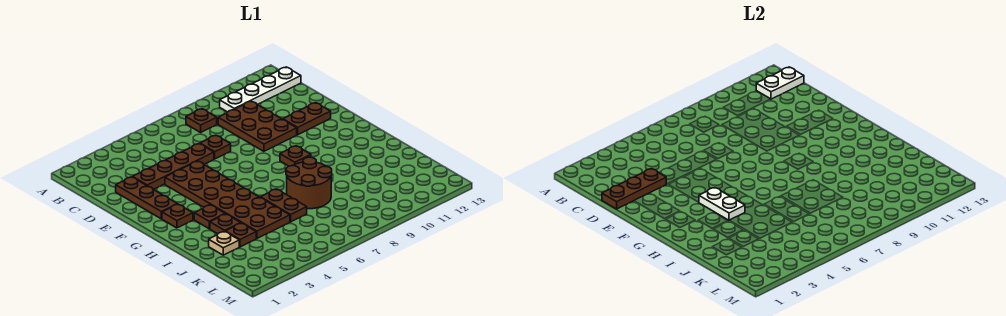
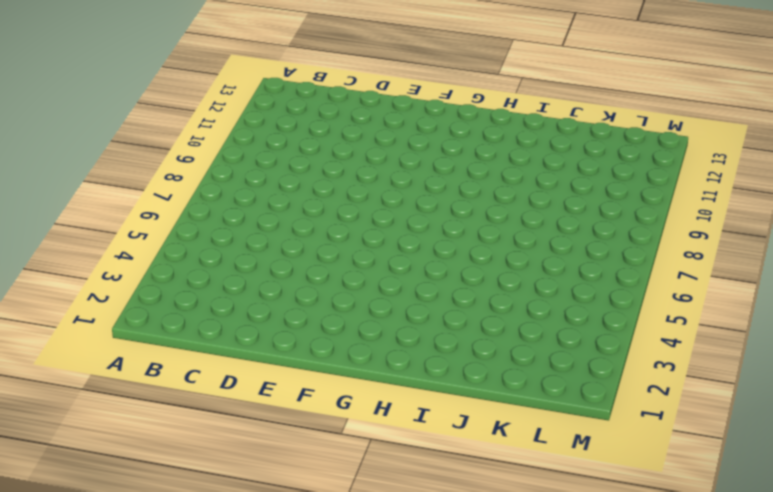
none -> brown plate B8 level 1
none -> white plate B10:B13 level 1
none -> brown plate C9:E10 level 1

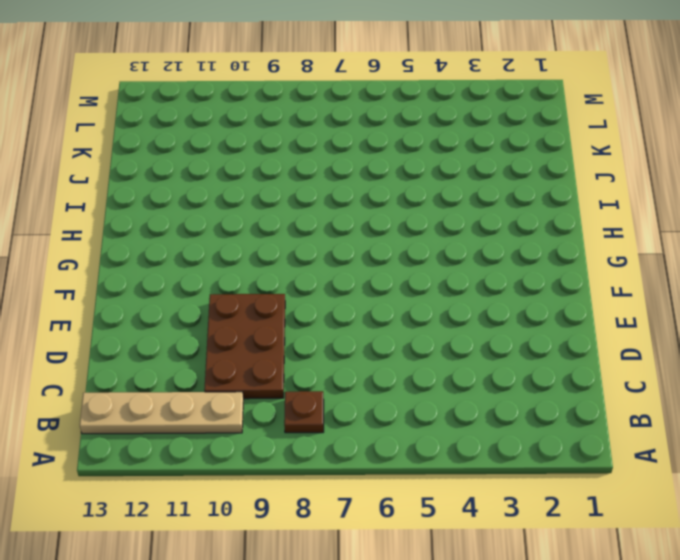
tan plate B10:B13 level 1 -> white plate B10:B13 level 1
none -> brown plate D2:F2 level 1
none -> brown plate D3:D6 level 1
none -> brown plate D7 level 1

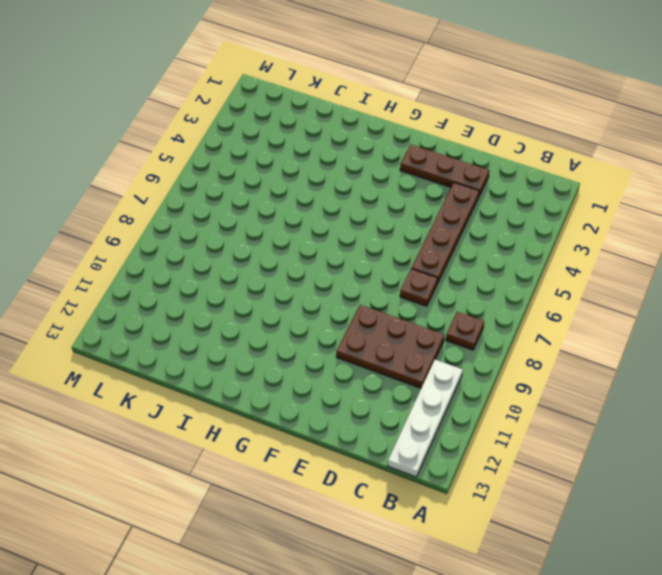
none -> brown plate E4:J5 level 1
none -> brown plate E11:E12 level 1
none -> brown plate G2 level 1

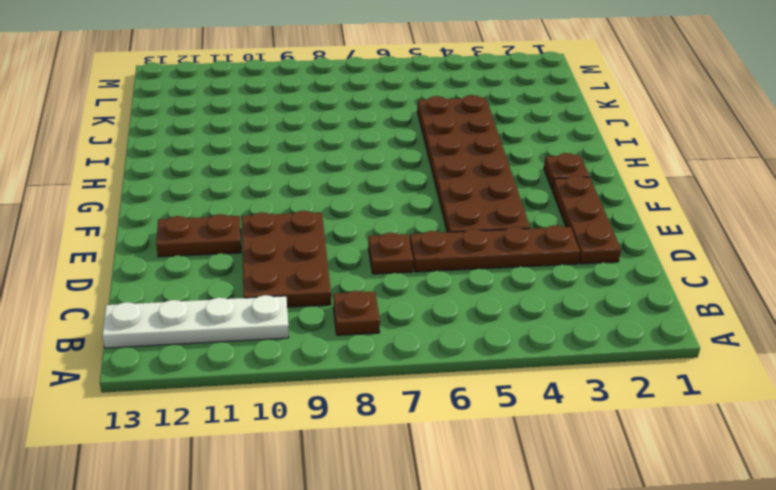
none -> brown plate G9 level 1
none -> brown plate H3 level 1
none -> brown plate I3 level 1

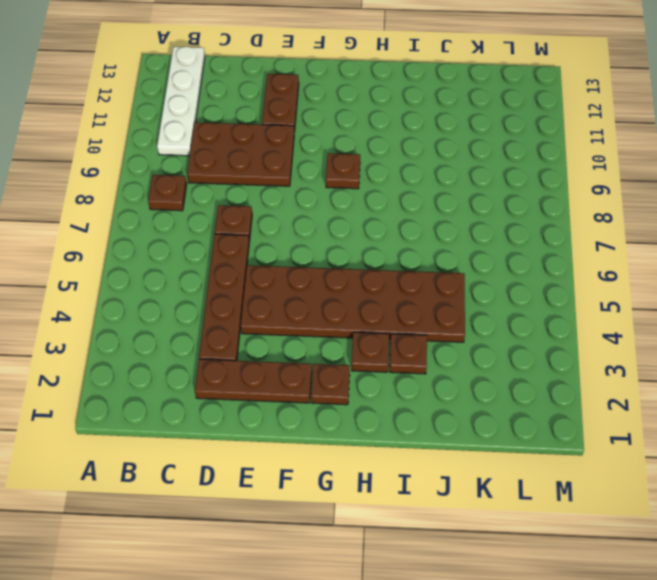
none -> brown plate I6:J6 level 1
none -> brown round brick I7:J8 level 1
none -> tan plate J2 level 1

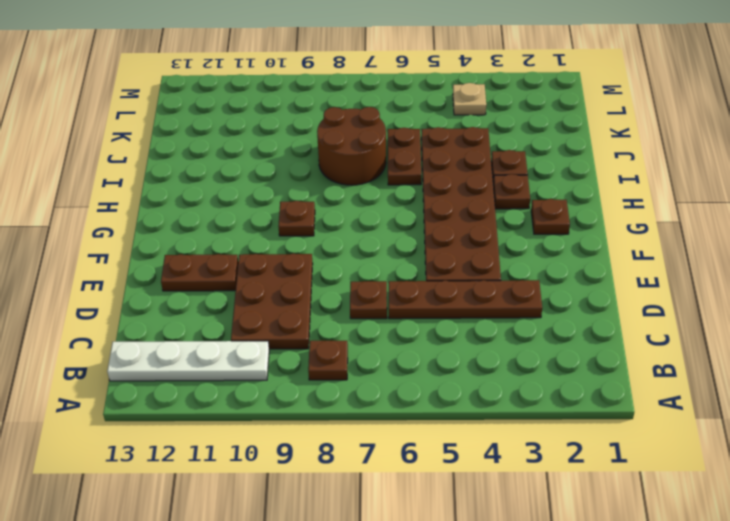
tan plate L4 level 1 -> tan plate J2 level 1
none -> brown plate D2:F2 level 1
none -> brown plate J3 level 1
none -> white plate B12:B13 level 2

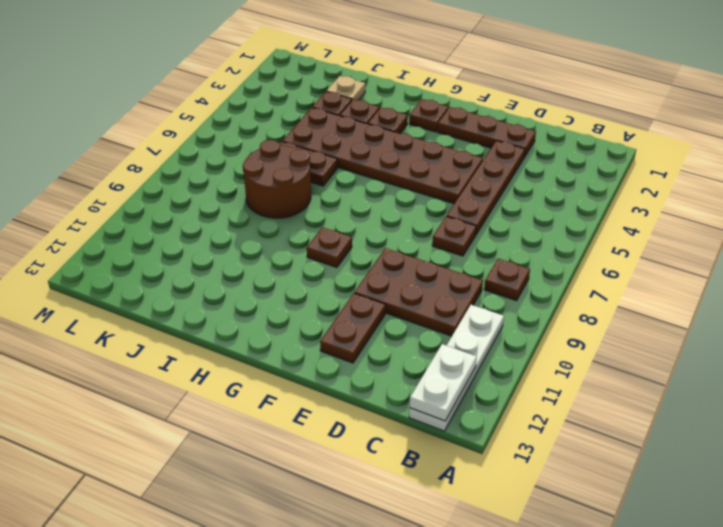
none -> brown plate D1:D3 level 2
none -> white plate G4:H4 level 2

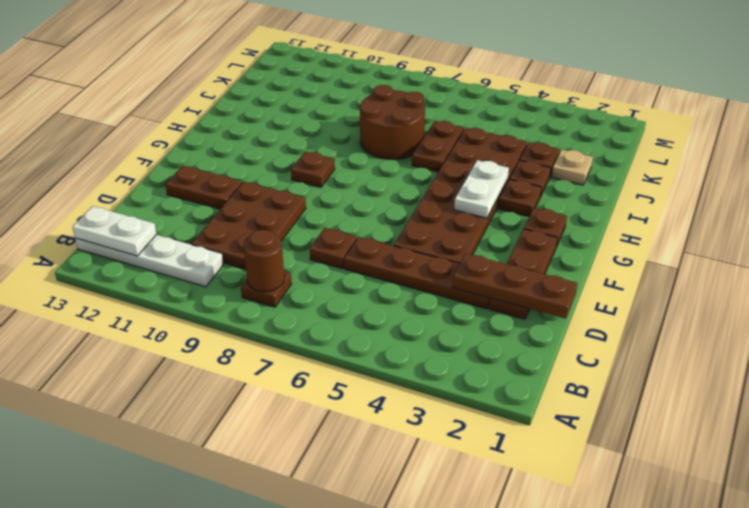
brown round brick B8 level 2 -> none

